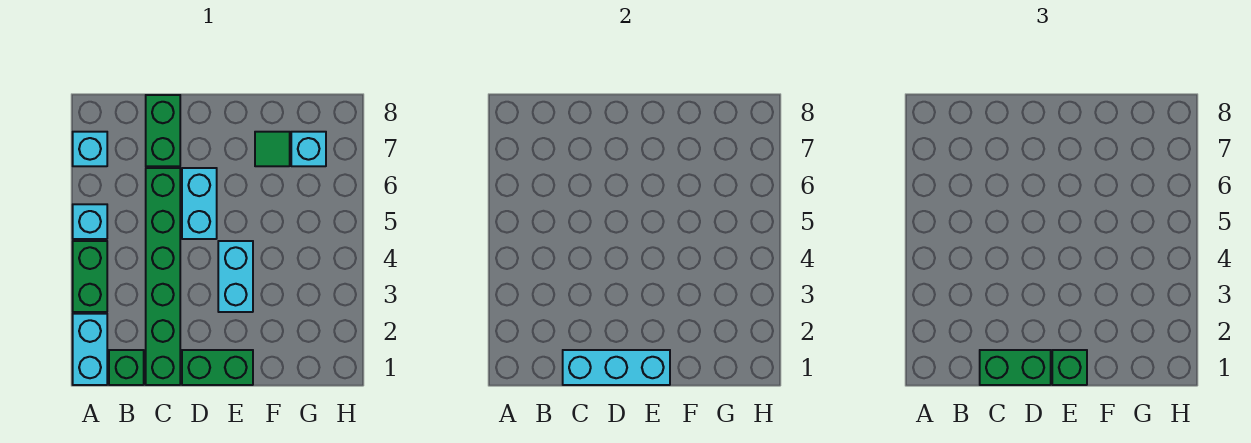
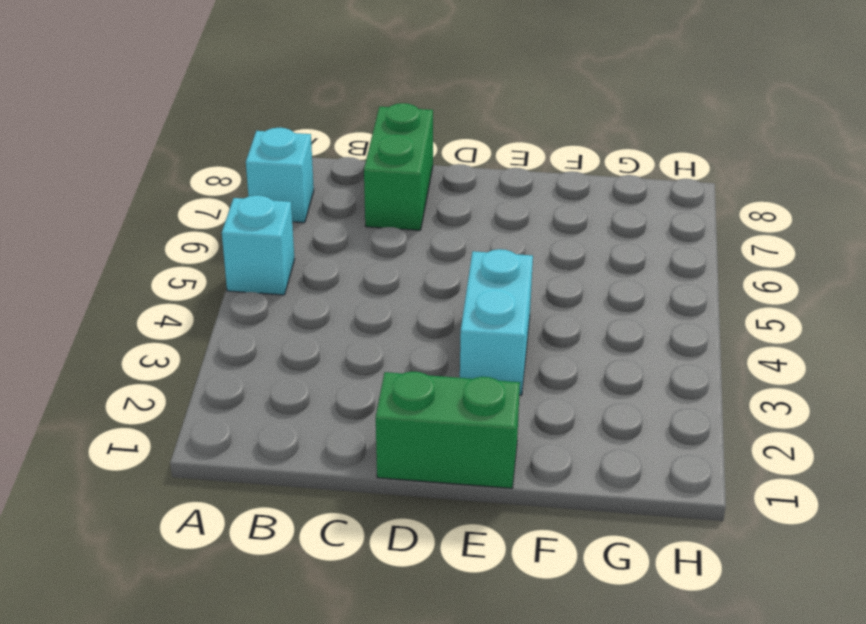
none -> cyan brick A1:A2 level 1
none -> green brick A3:A4 level 1
none -> green brick B1 level 1

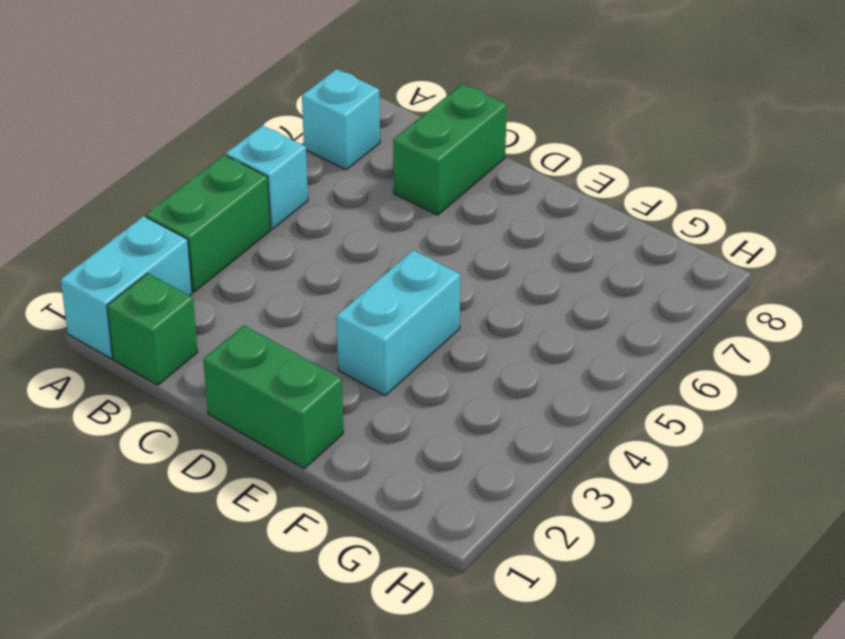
none -> green brick C1:C6 level 1
none -> cyan brick D5:D6 level 1
none -> green tile F7 level 1

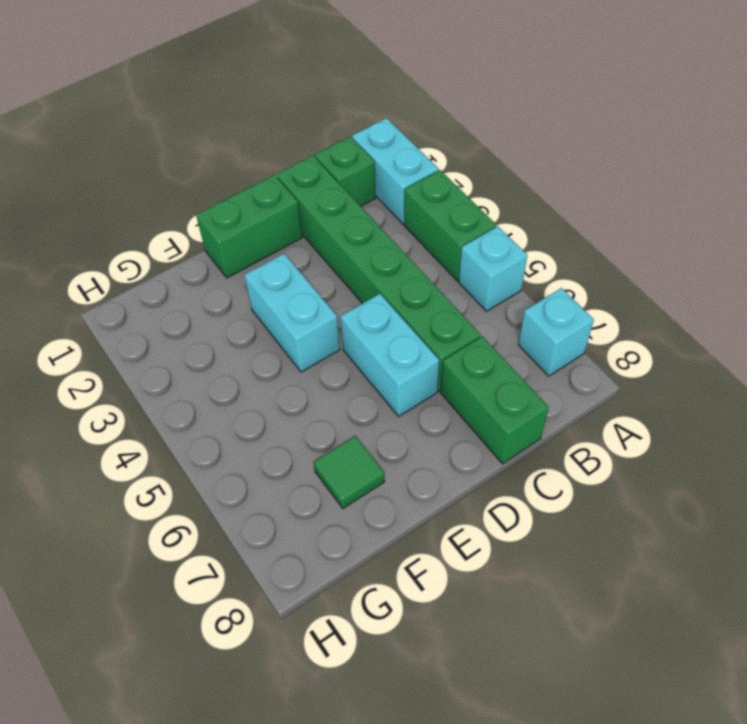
none -> cyan brick G7 level 1
none -> cyan brick C1:E1 level 2
none -> green brick C1:D1 level 3

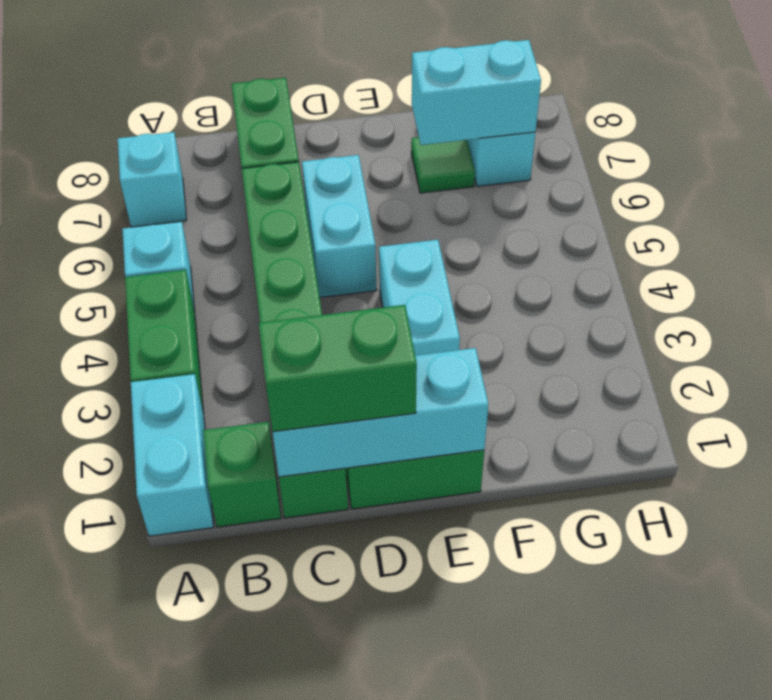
cyan brick F7:G7 level 2 -> none
none -> green brick E1 level 3

